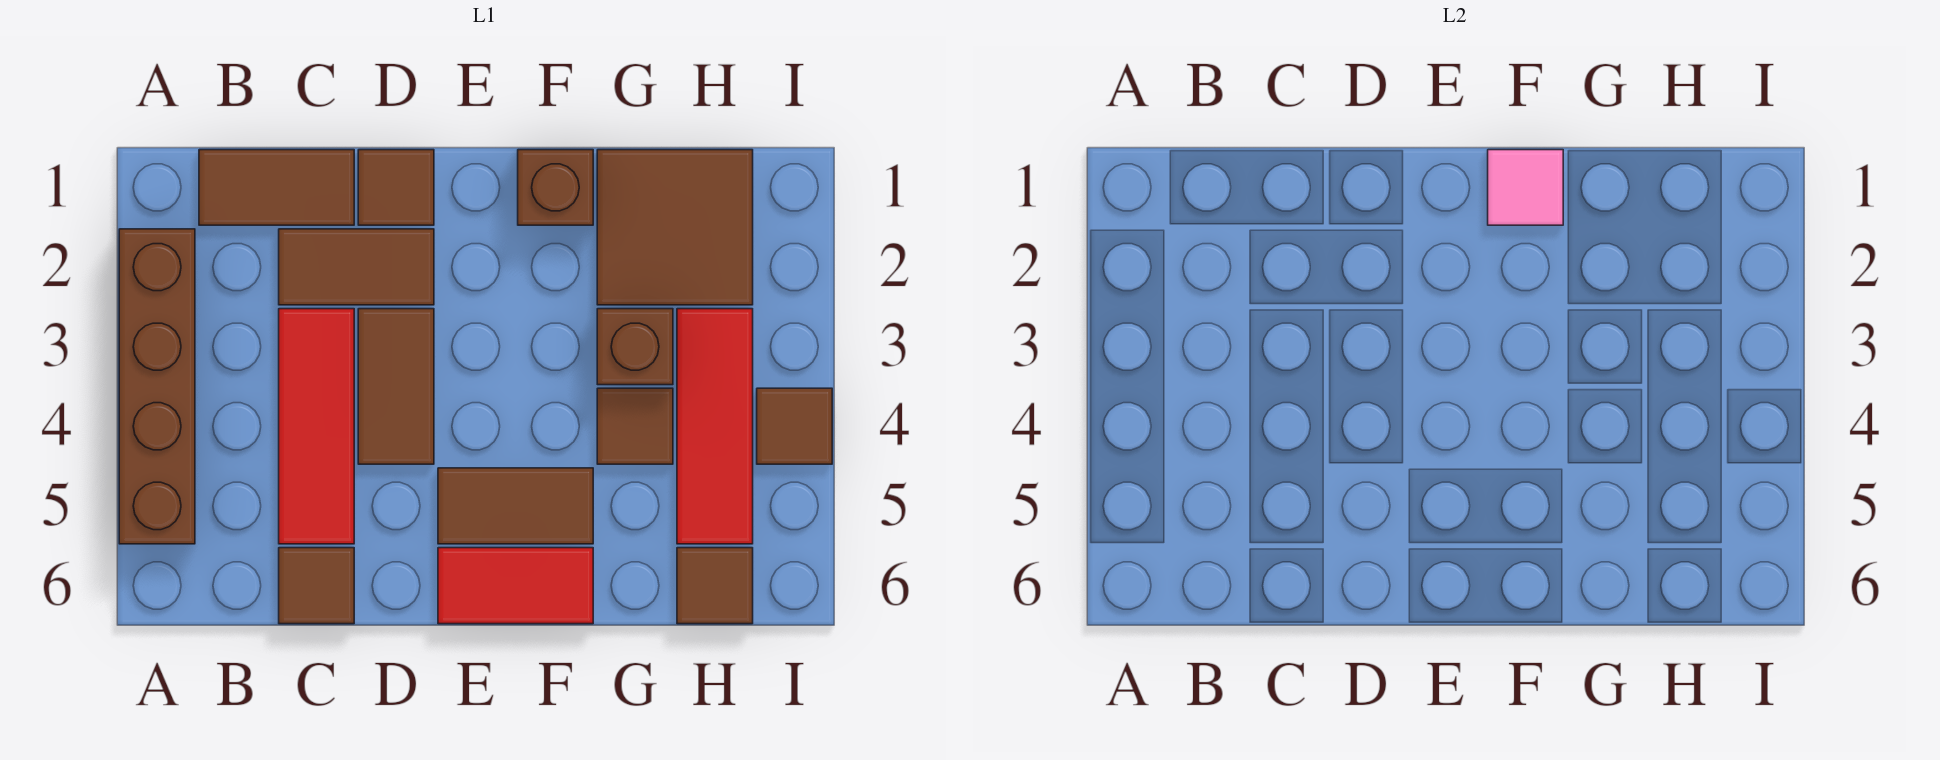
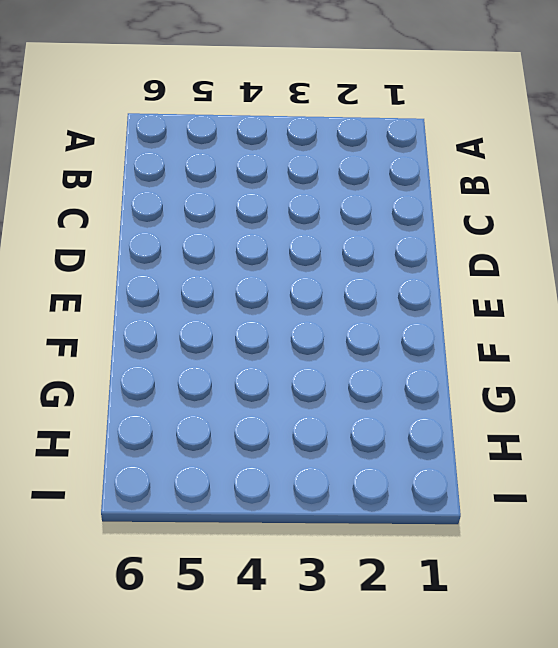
none -> brown brick A2:A5 level 1
none -> brown tile B1:C1 level 1
none -> brown tile C2:D2 level 1

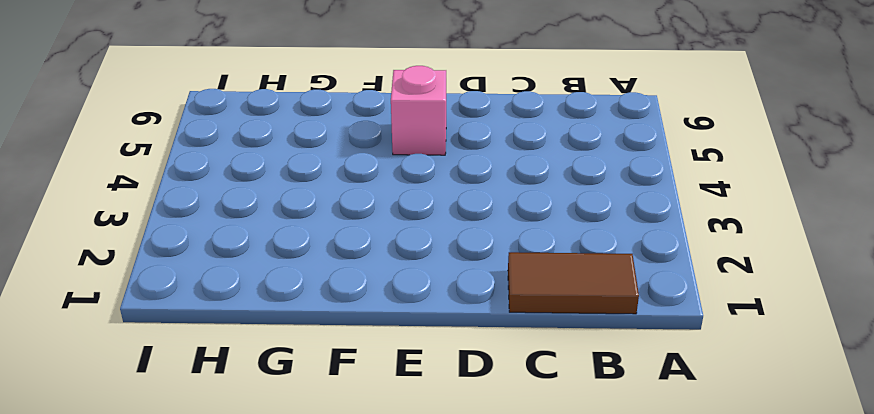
pink brick E5 level 1 -> brown tile E5:F5 level 1
none -> brown brick A2:A5 level 1
none -> brown tile C2:D2 level 1
none -> red tile C3:C5 level 1

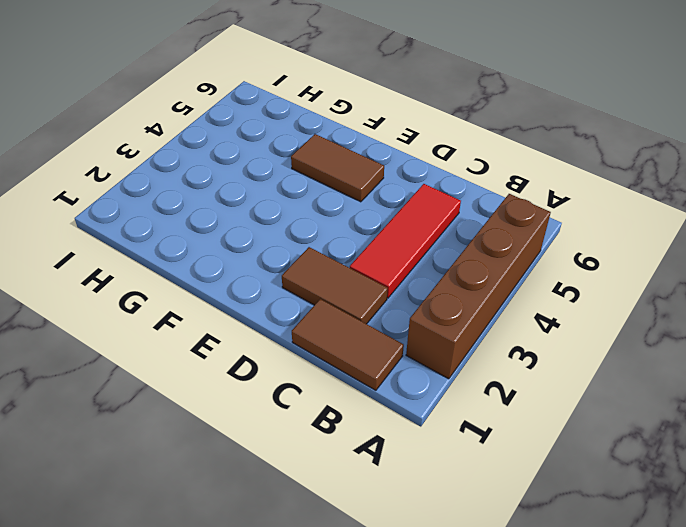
none -> brown tile C6 level 1
none -> brown tile D1 level 1
none -> brown tile D3:D4 level 1

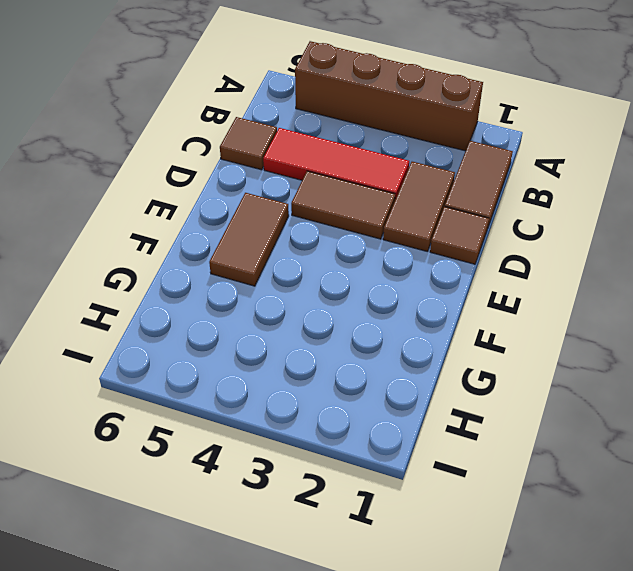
none -> red tile E6:F6 level 1
none -> brown brick F1 level 1
none -> brown tile G1:H2 level 1

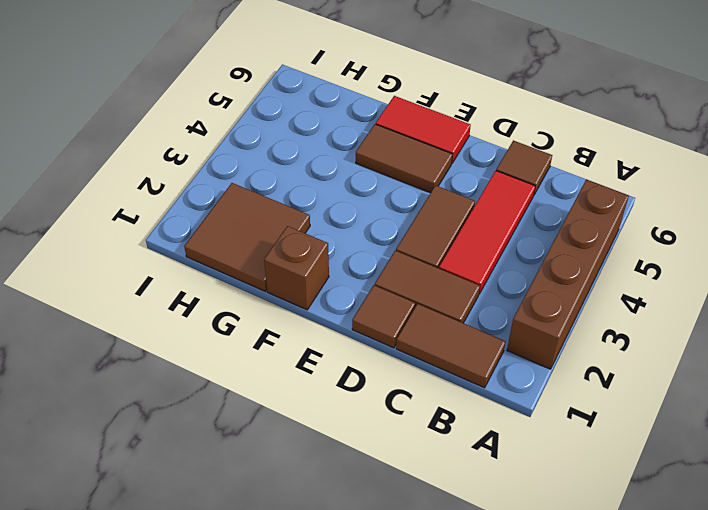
none -> brown brick G3 level 1
none -> brown tile G4 level 1
none -> red tile H3:H5 level 1

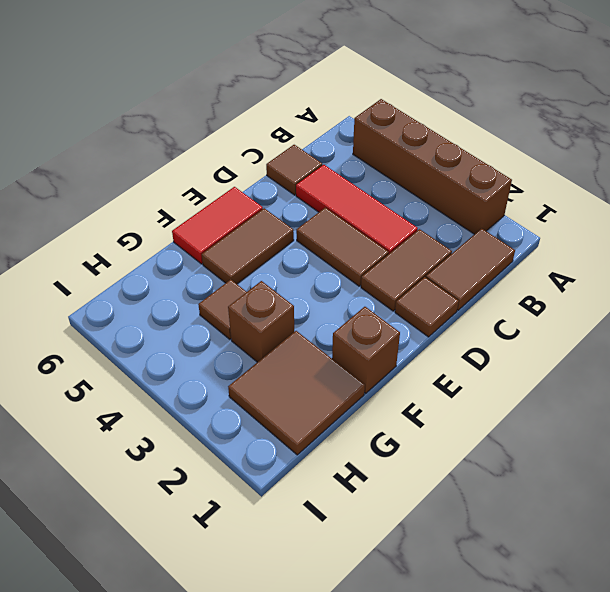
none -> red tile H3:H5 level 1
none -> brown tile H6 level 1
none -> brown tile I4 level 1

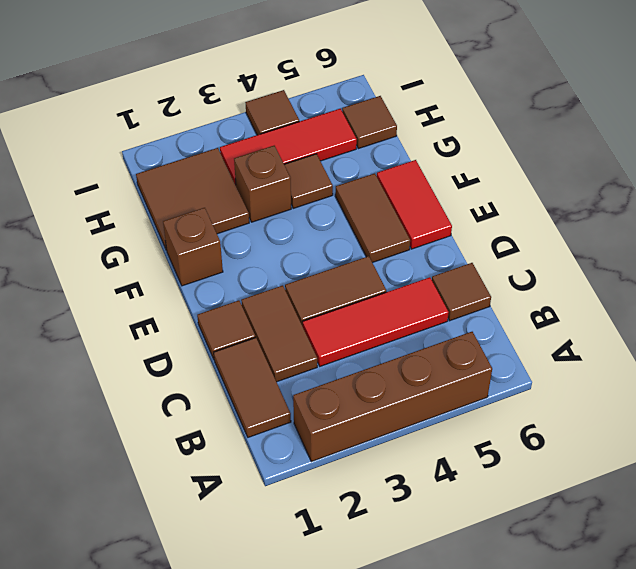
none -> pink tile F1 level 2

